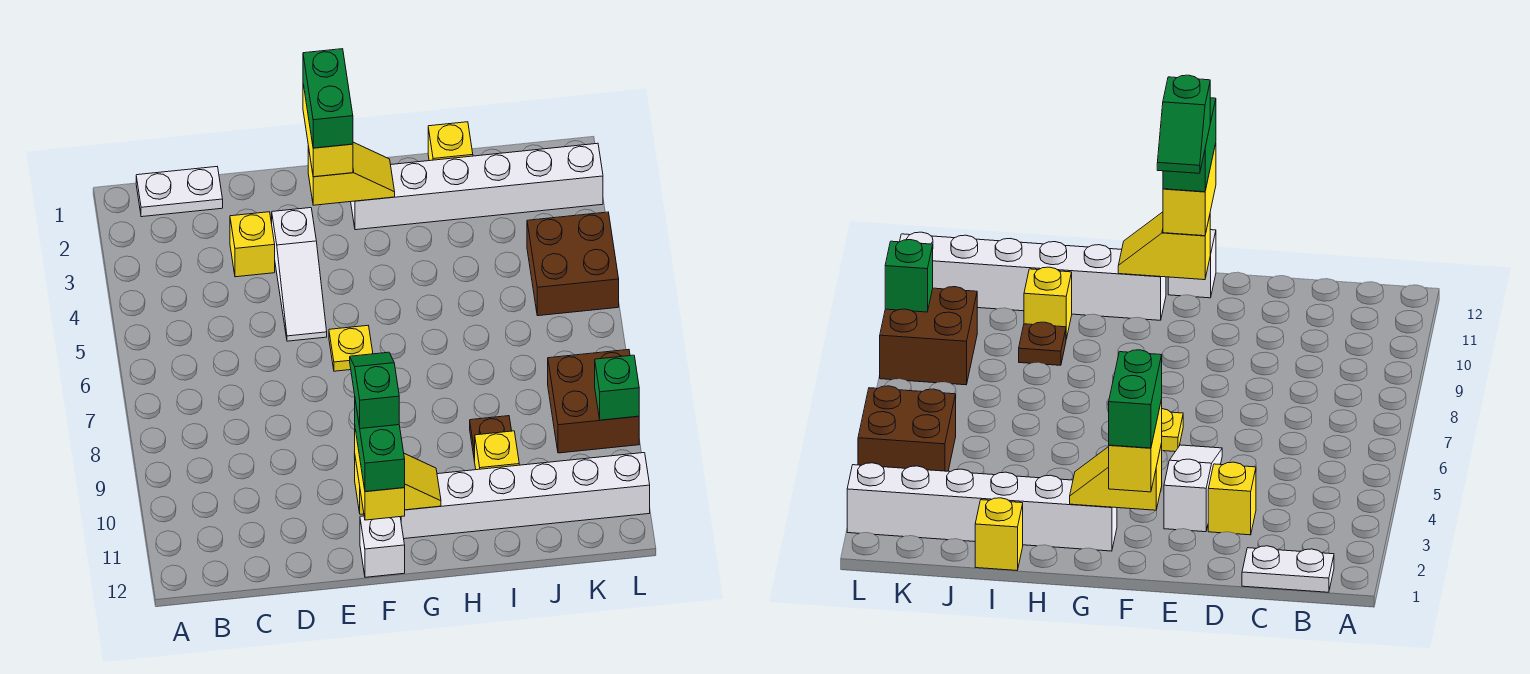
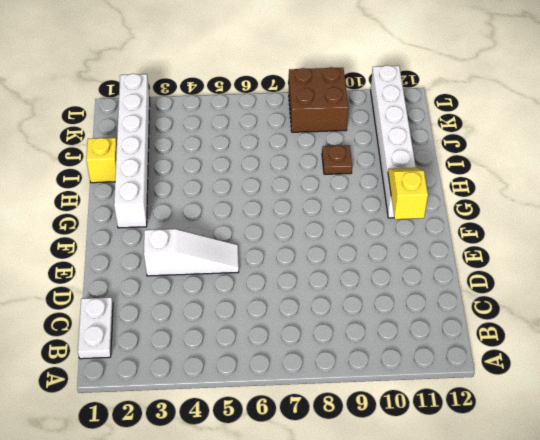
none -> yellow brick D3 level 1
none -> yellow plate F6 level 1
none -> white brick F12 level 1

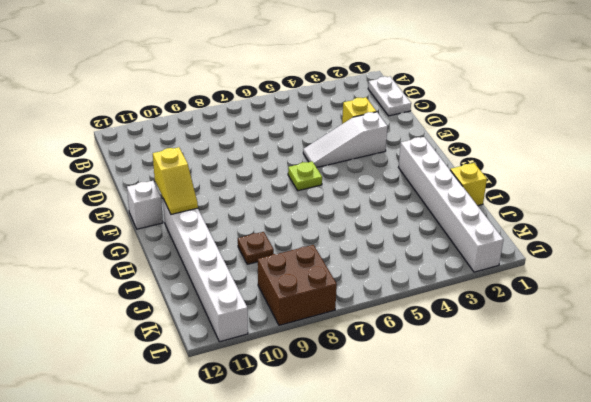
lime plate F6 level 1 -> yellow plate F6 level 1
none -> yellow brick I10 level 1
none -> brown brick K4:L5 level 1
none -> yellow slope F2:G2 level 2 top F

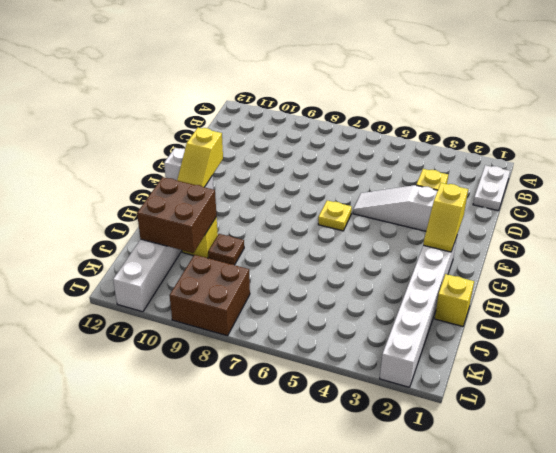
brown brick I10:J11 level 2 -> brown brick K4:L5 level 1
none -> green brick L9 level 2
none -> yellow brick F1:F2 level 3
none -> yellow brick F11:F12 level 3

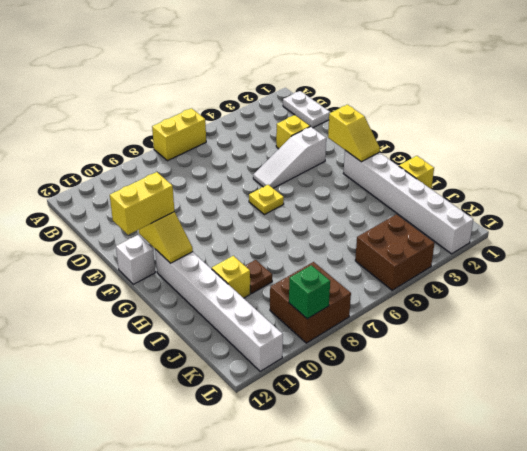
yellow brick A6:A7 level 1 -> yellow brick F1:F2 level 3
none -> green brick F1:F2 level 4
none -> green brick F11:F12 level 4
none -> green slope F10:F11 level 5 top 11

